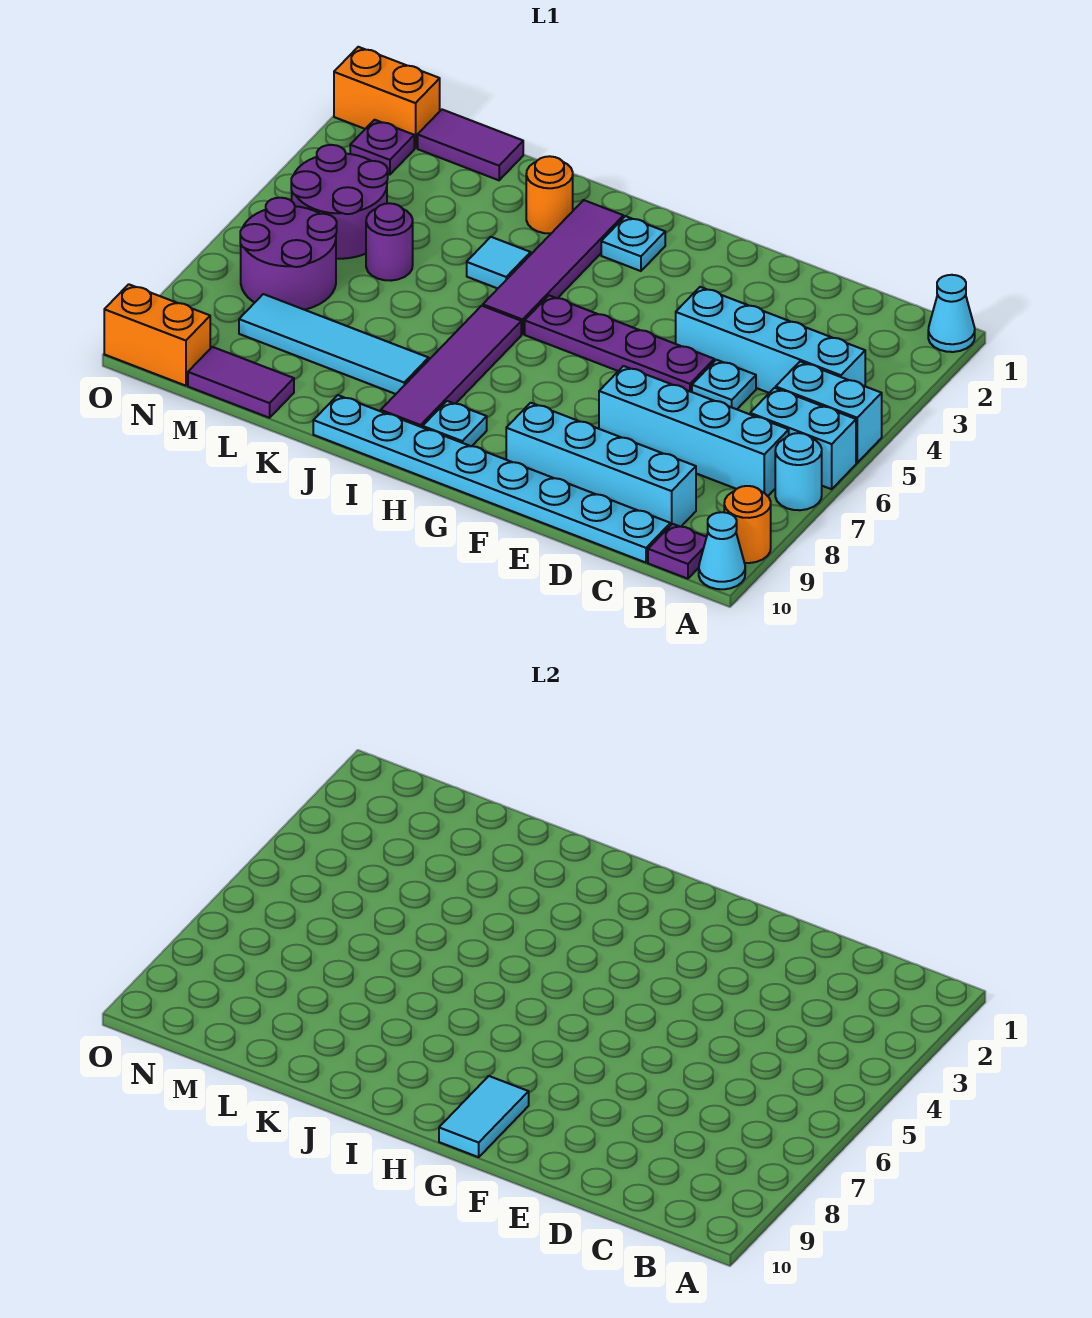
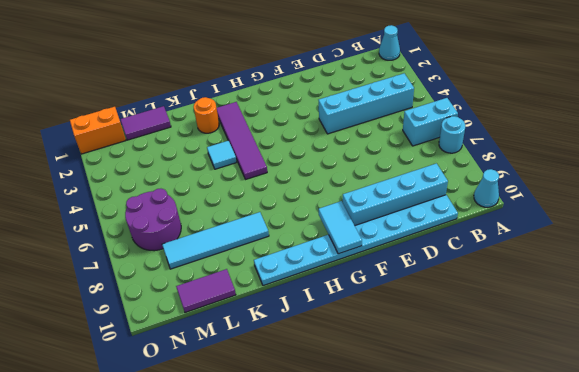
none -> cyan brick A5:B5 level 1
none -> orange round brick A9 level 1
none -> cyan brick B7:E7 level 1

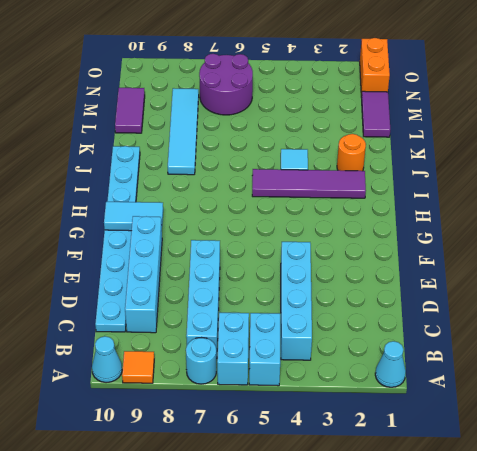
orange tile A9 level 1 -> orange round brick A9 level 1
none -> purple plate B10 level 1
none -> cyan plate D5 level 1
none -> purple plate E5:H5 level 1

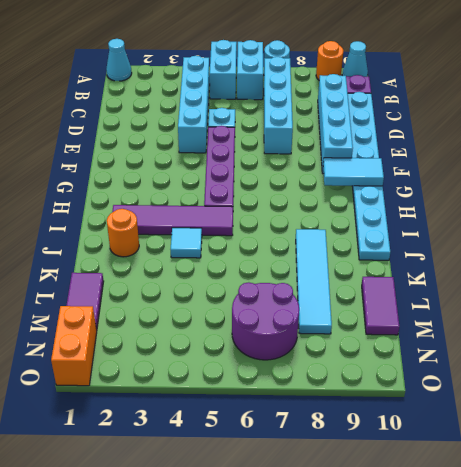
none -> cyan plate H2 level 1
none -> cyan plate H9 level 1
none -> purple tile I6:I9 level 1

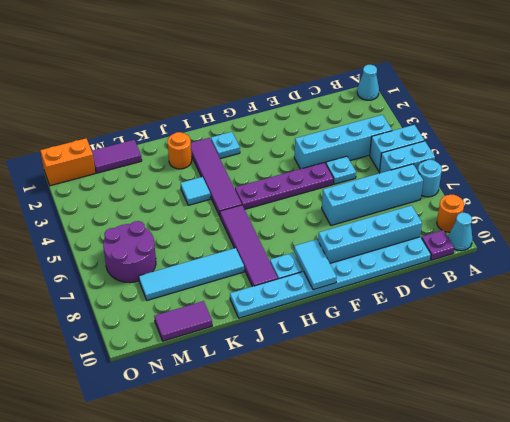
none -> purple round brick L5 level 1
none -> purple round brick M4:N5 level 1
none -> purple plate N2 level 1

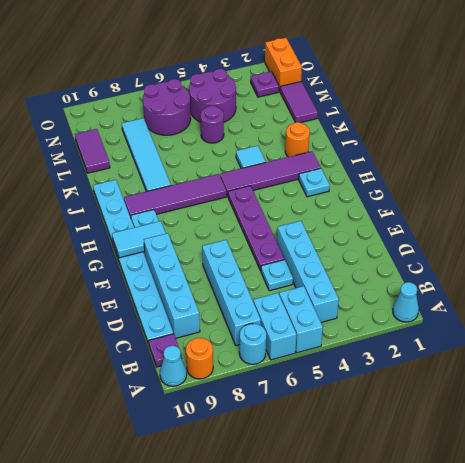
none -> orange brick N10:O10 level 1

